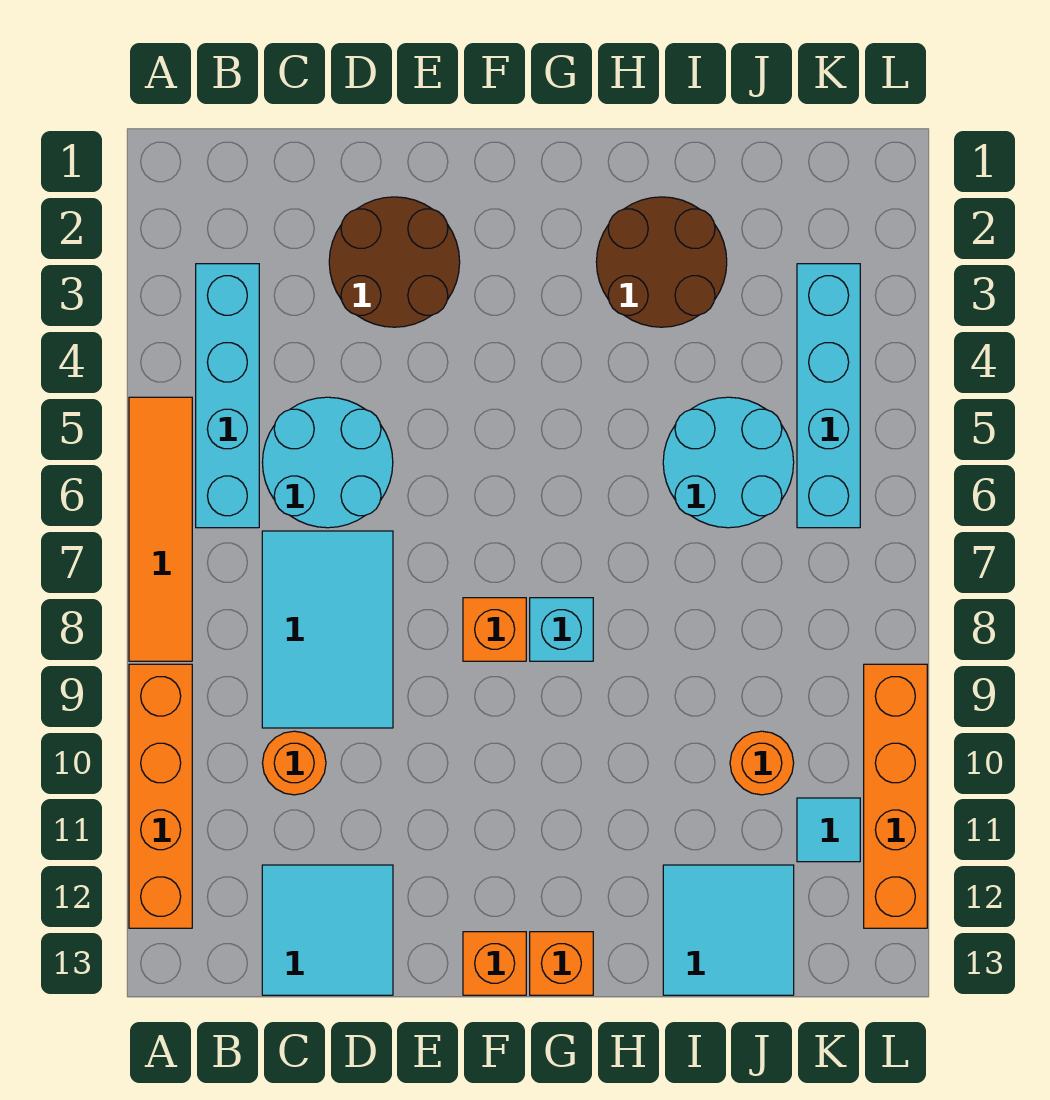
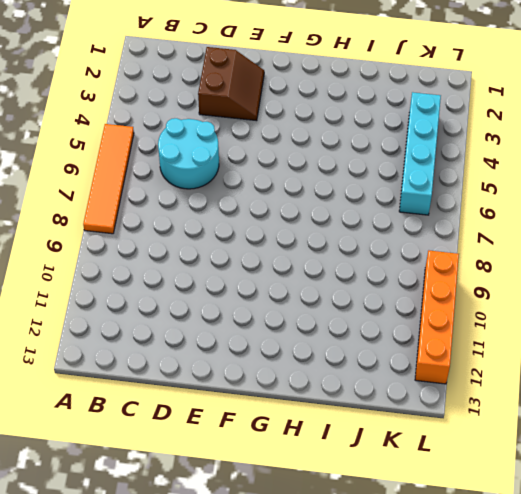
brown slope D2:E3 level 1 top D -> brown round brick D2:E3 level 1
none -> orange brick A9:A12 level 1
none -> cyan brick B3:B6 level 1
none -> cyan tile C7:D9 level 1

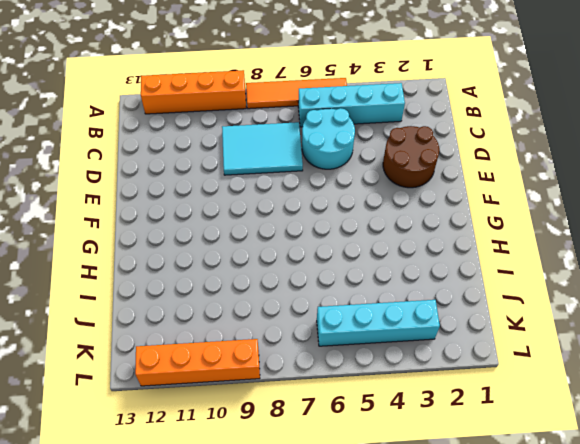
none -> orange round brick C10 level 1
none -> cyan tile C12:D13 level 1
none -> orange brick F8 level 1

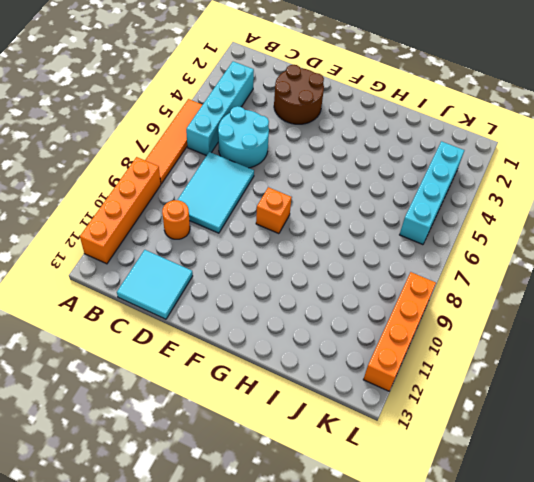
none -> orange brick F13 level 1
none -> cyan brick G8 level 1
none -> orange brick G13 level 1

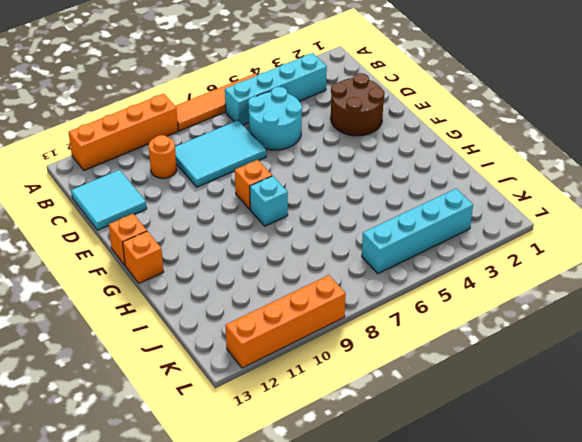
none -> brown round brick H2:I3 level 1
none -> cyan round brick I5:J6 level 1
none -> cyan tile I12:J13 level 1

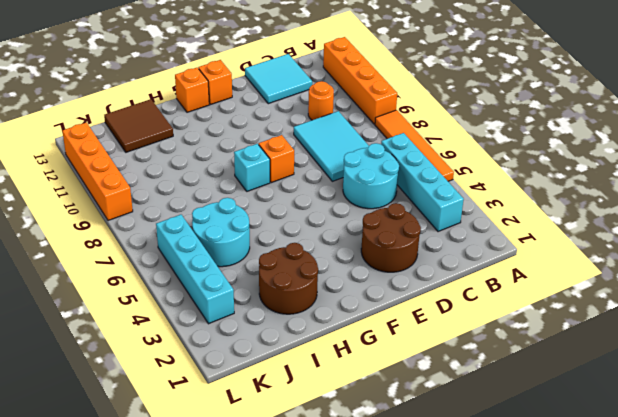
brown tile I12:J13 level 1 -> cyan tile I12:J13 level 1
none -> orange round brick J10 level 1
none -> cyan tile K11 level 1

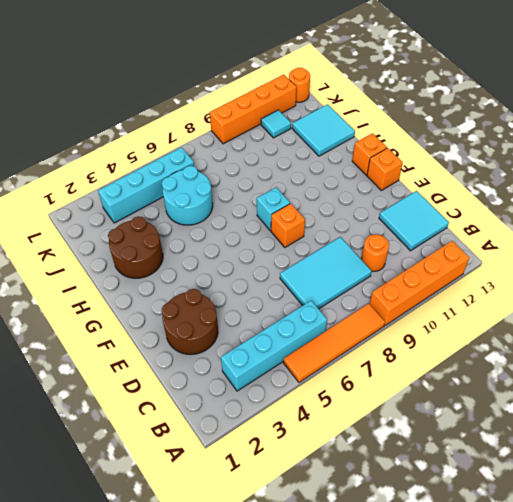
orange round brick L13 level 1 -> orange round brick J10 level 1
none -> cyan round brick C5:D6 level 1

